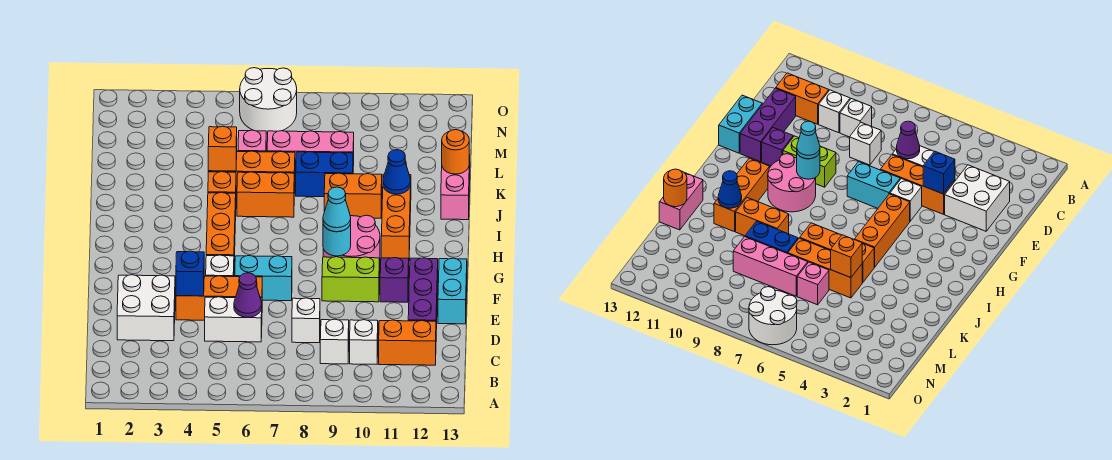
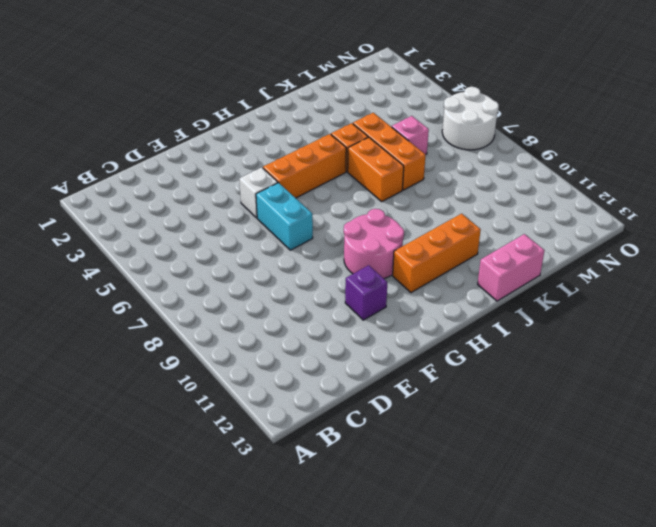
none -> white brick C9 level 1
none -> white brick C10 level 1
none -> orange brick C11:C12 level 1
none -> white brick D2:E3 level 1

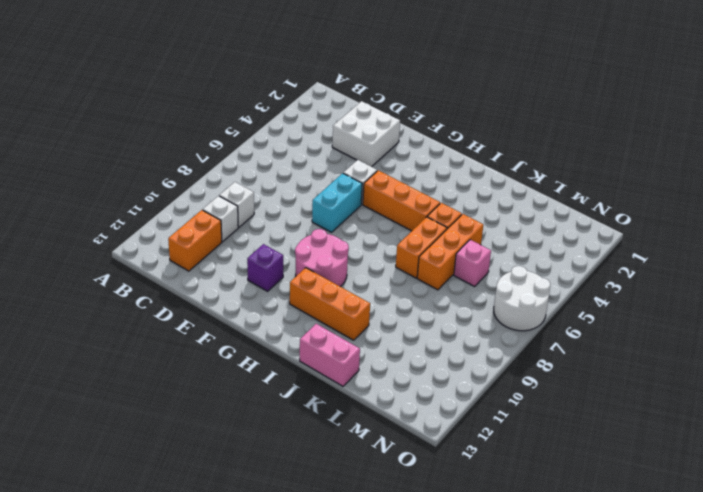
none -> white brick D5:D6 level 1
none -> white brick D8 level 1
none -> purple brick D12:F12 level 1
none -> orange brick E4:E6 level 1

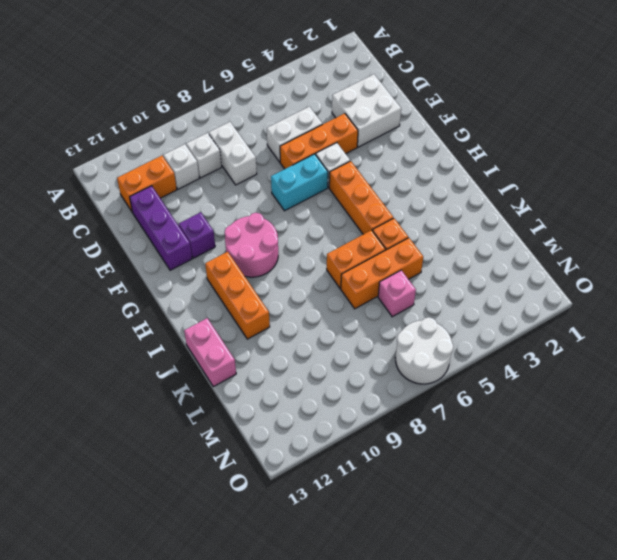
white brick C8:D8 level 1 -> white brick D8 level 1
none -> cyan brick E13:F13 level 1
none -> lime brick F9:F10 level 1
none -> orange brick J9:J10 level 1
none -> blue brick K8:K9 level 1

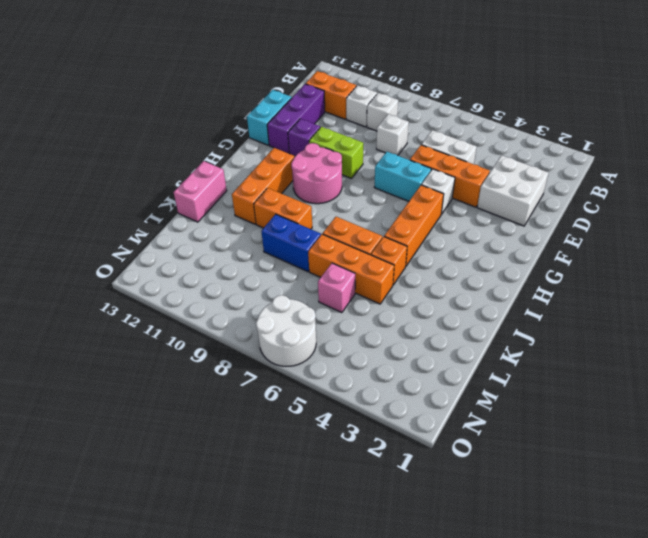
none -> pink brick L7:L9 level 1
none -> purple cone D6 level 2
none -> blue brick E4 level 2
none -> cyan round brick G9 level 2

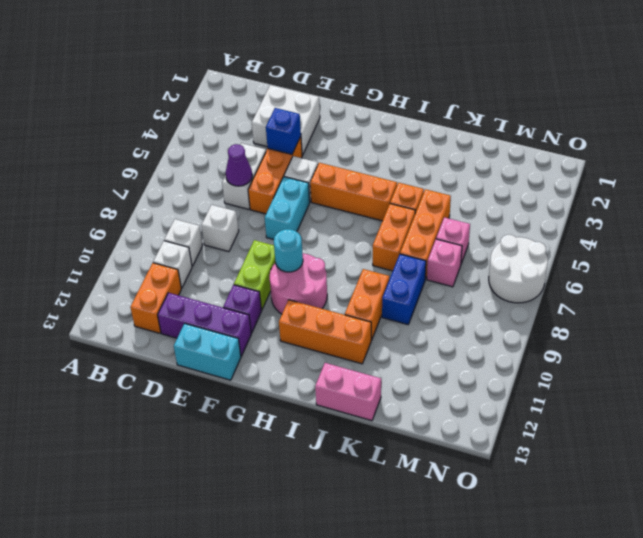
pink brick L7 level 1 -> pink brick L7:L9 level 1
none -> blue cone J11 level 2
none -> orange brick K5 level 2
none -> orange round brick K13 level 2
none -> cyan cone G9 level 3

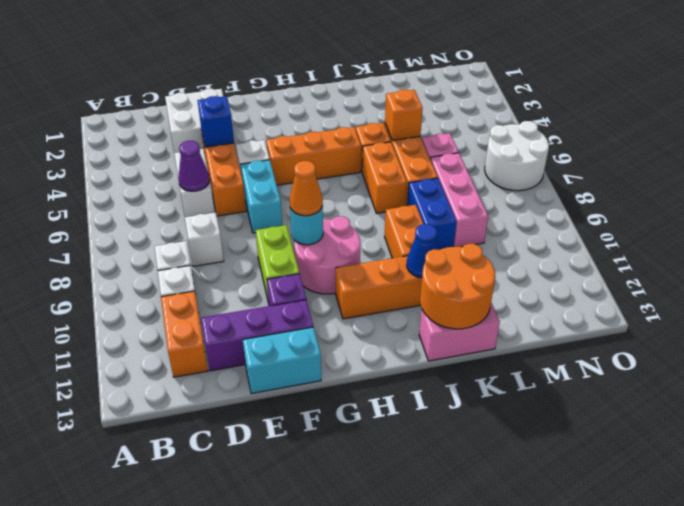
orange cone G9 level 3 -> cyan cone G9 level 3
orange round brick J12:K13 level 2 -> orange round brick K13 level 2

